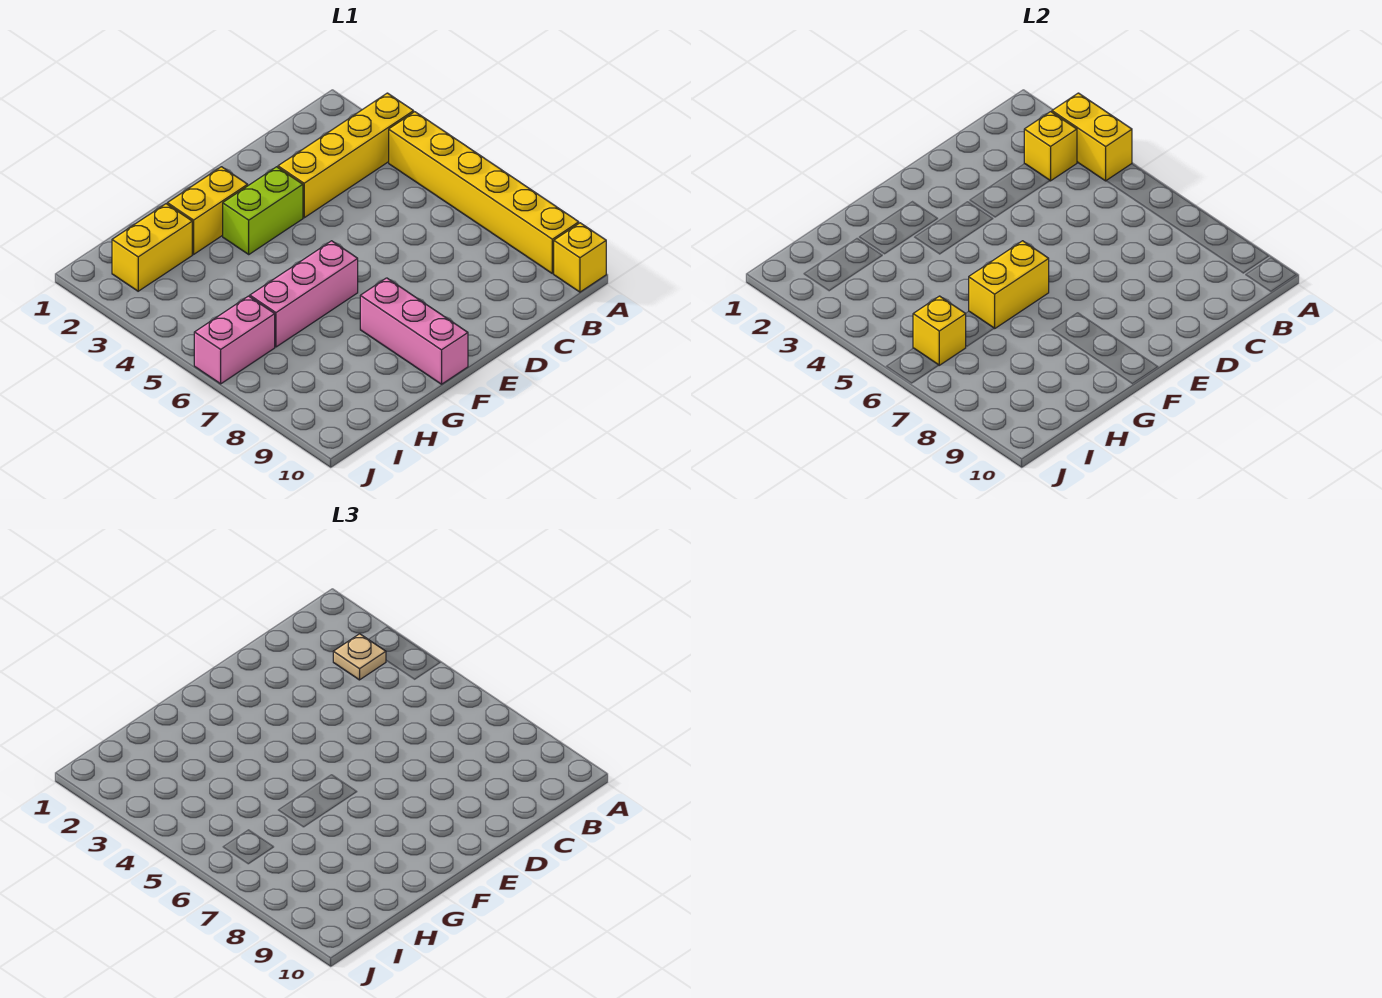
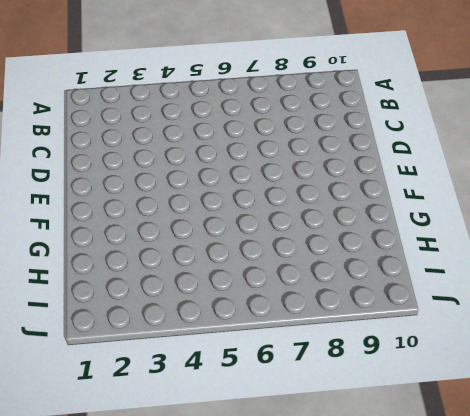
none -> yellow brick A3:D3 level 1
none -> yellow brick A4:A9 level 1
none -> yellow brick A10 level 1

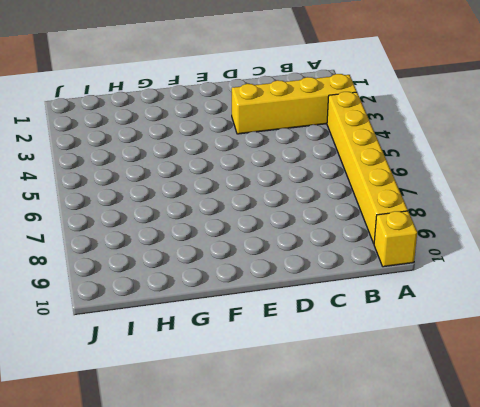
none -> lime brick E3:F3 level 1
none -> yellow brick F2:G2 level 1
none -> pink brick F6:H6 level 1

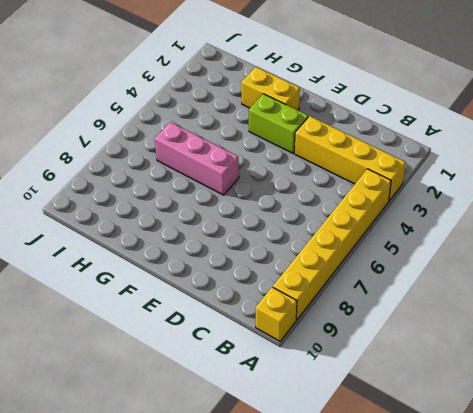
none -> pink brick F8:F10 level 1
none -> yellow brick H2:I2 level 1
none -> pink brick I6:J6 level 1

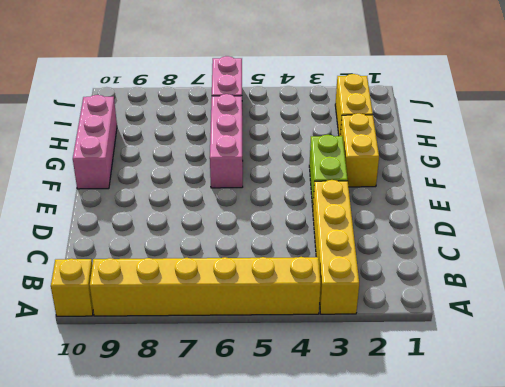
pink brick F10:H10 level 1 -> pink brick F8:F10 level 1
none -> yellow brick A3:A4 level 2
none -> yellow brick B3 level 2
none -> yellow brick F6:G6 level 2

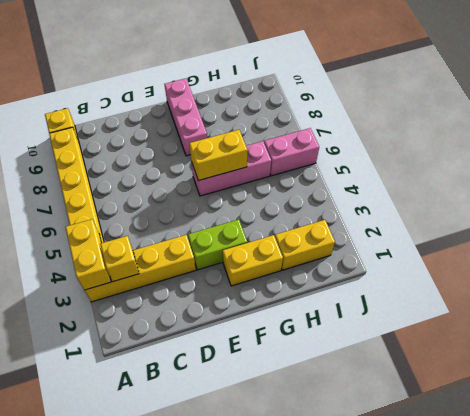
none -> yellow brick I6 level 2
none -> tan plate B3 level 3

